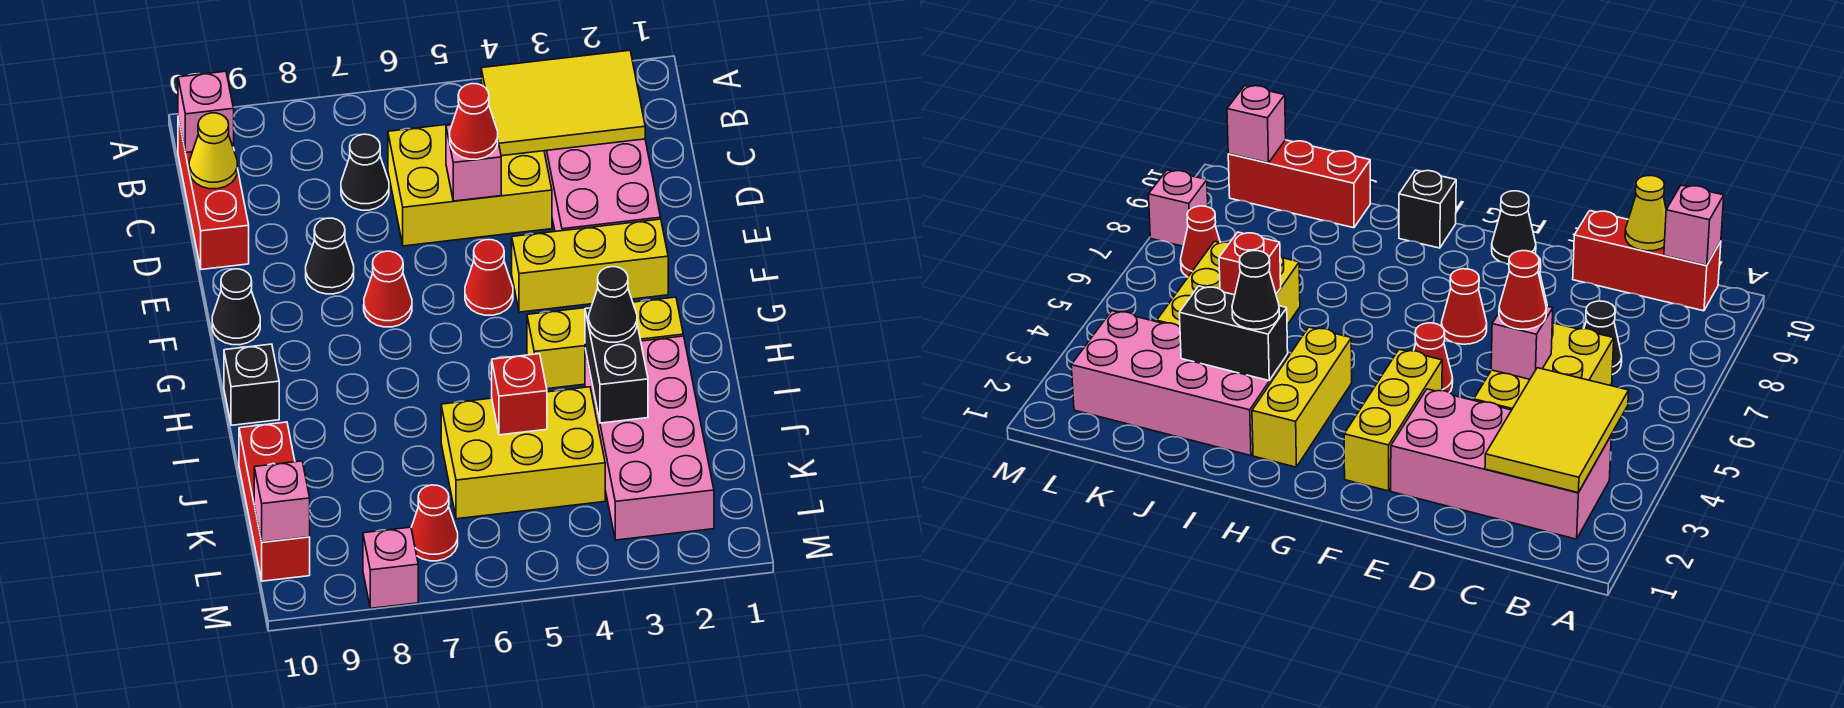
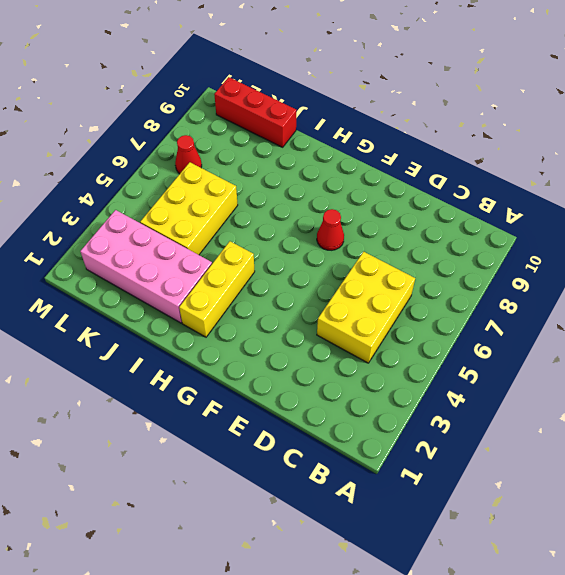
none -> pink brick B2:E3 level 1
none -> red brick B10:D10 level 1
none -> black cone C7 level 1

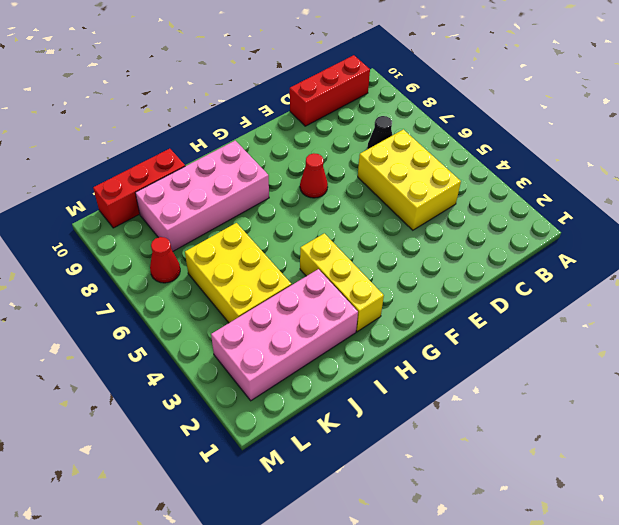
pink brick H8:K9 level 1 -> pink brick B2:E3 level 1
none -> black cone E8 level 1
none -> yellow brick F2:F4 level 1
none -> red cone F5 level 1

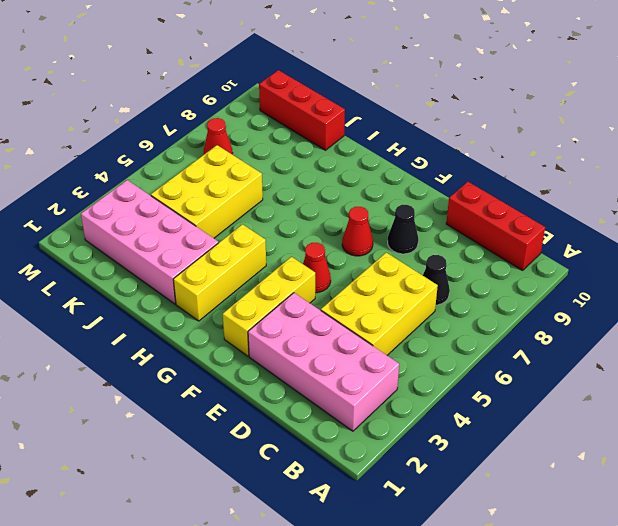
none -> black cone F10 level 1
none -> black brick H10 level 1
none -> pink brick M8 level 1

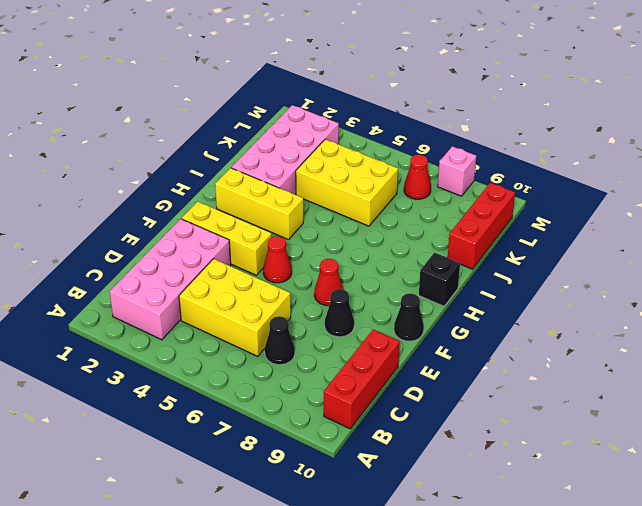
none -> yellow tile B2:C4 level 2
none -> pink brick B10 level 2
none -> yellow cone C10 level 2

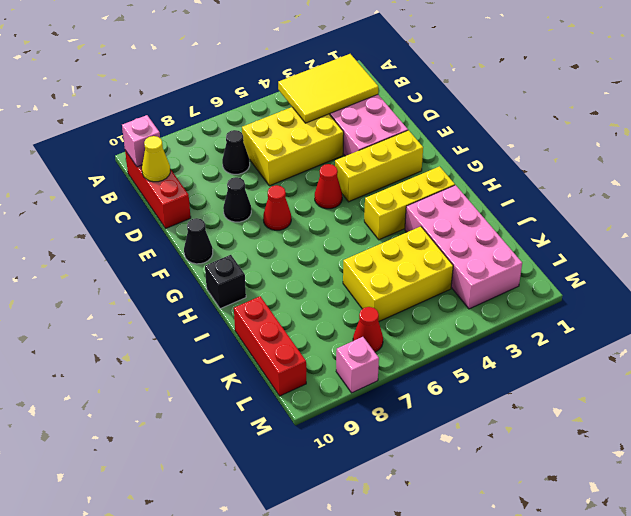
none -> pink brick D5 level 2
none -> black brick I3:J3 level 2
none -> red brick J5 level 2

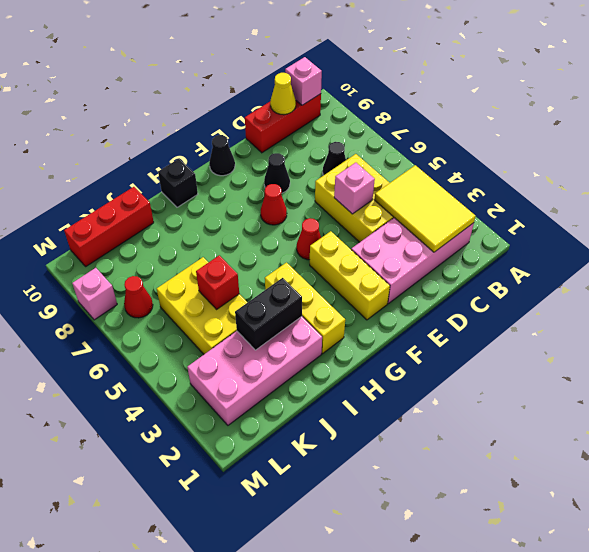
none -> pink brick L10 level 2
none -> red cone D5 level 3
none -> black cone I3 level 3

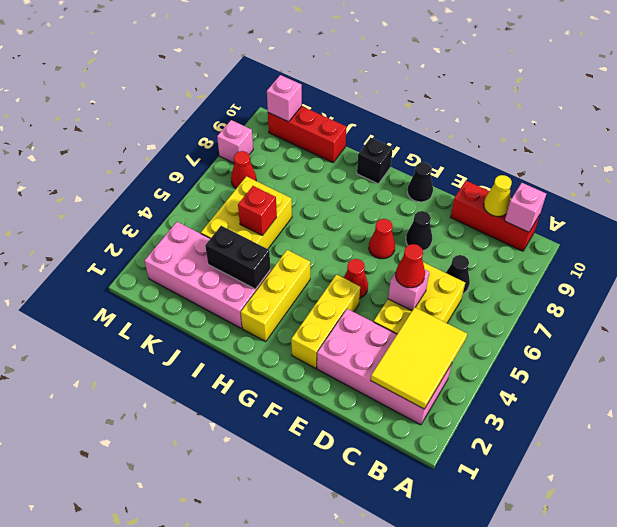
none -> black cone I3 level 3

